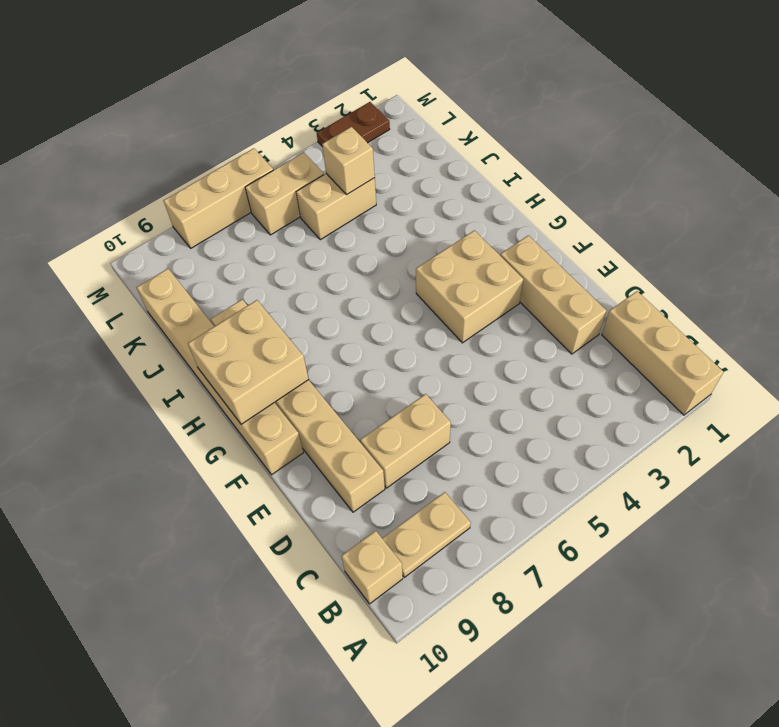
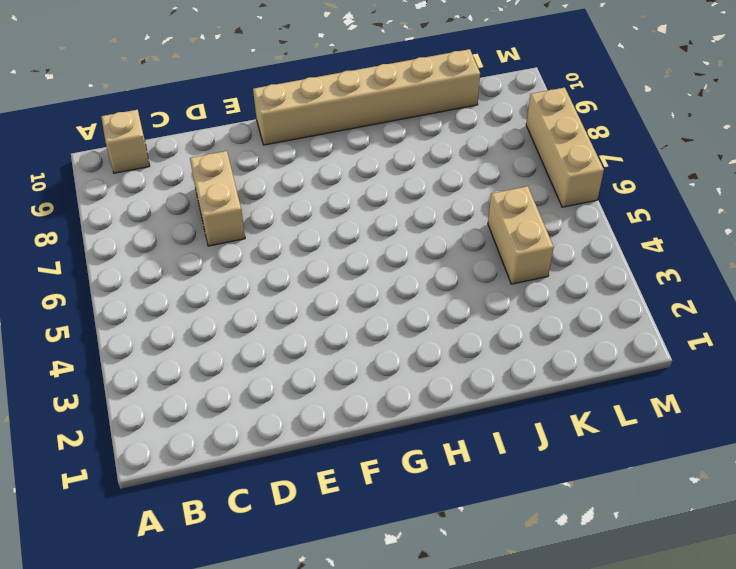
none -> tan brick A1:C1 level 1
none -> tan plate B8:B9 level 1
none -> tan brick D2:F2 level 1

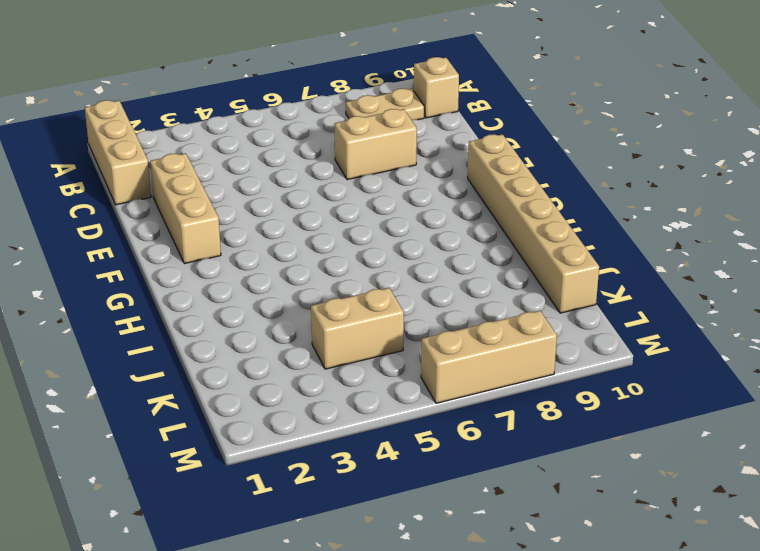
none -> tan brick D9:I9 level 1
none -> tan brick F3:G4 level 1
none -> tan brick L5:L6 level 1

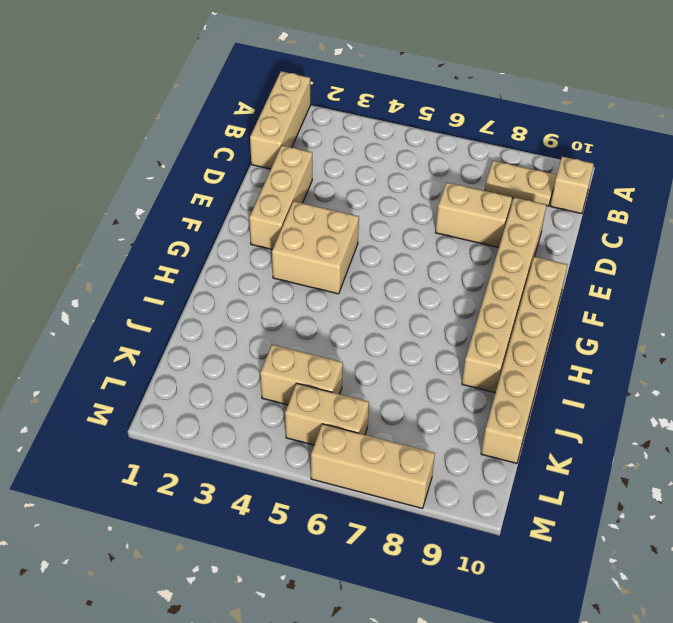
none -> brown plate M2:M3 level 1
none -> tan brick G9:H10 level 2
none -> tan brick K4 level 2

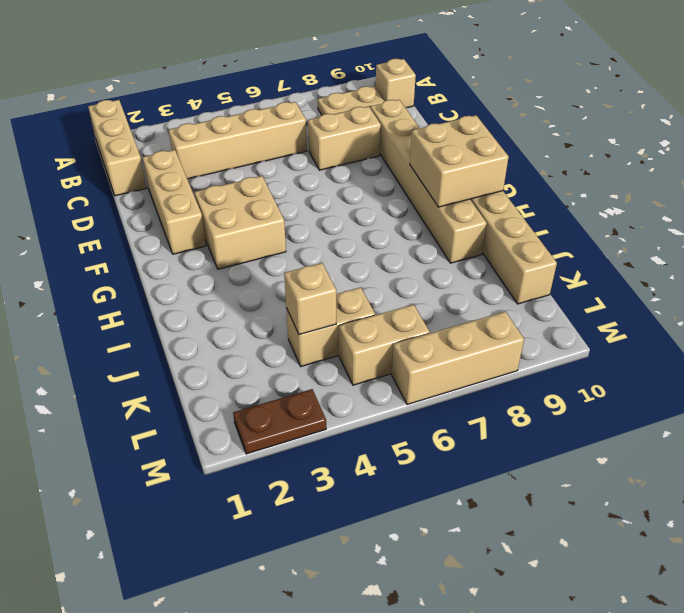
tan brick C3:C6 level 1 -> none

